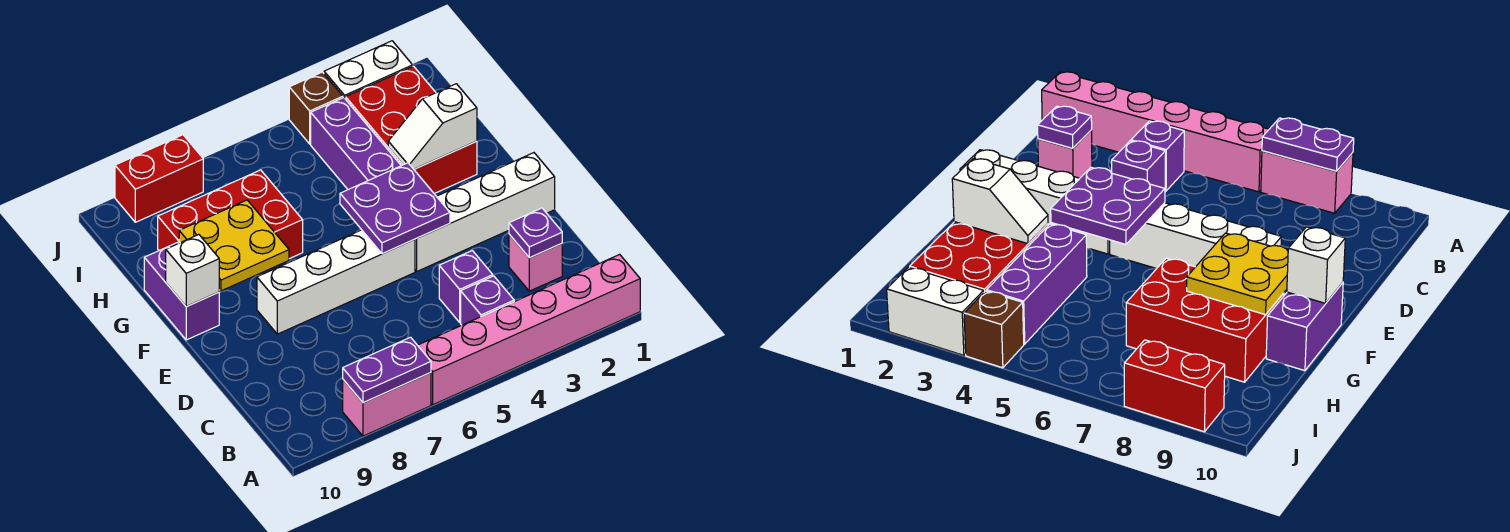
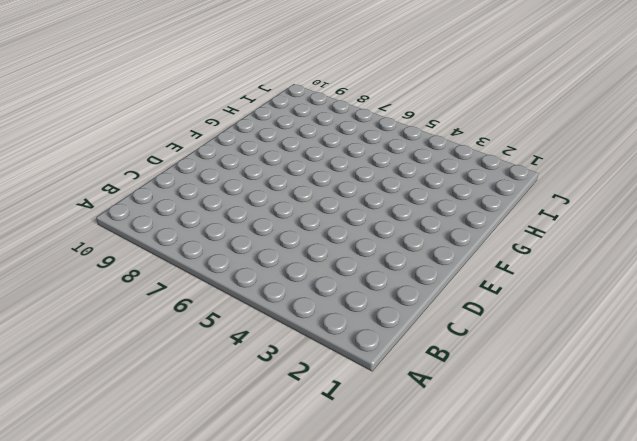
none -> pink brick A1:A6 level 1
none -> pink brick A7:A8 level 1
none -> purple brick B4 level 1

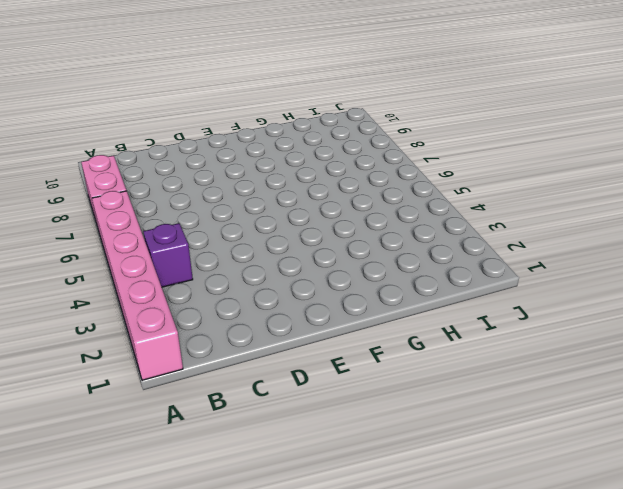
none -> pink brick C2 level 1
none -> purple brick C4 level 1
none -> white brick E1:E4 level 1

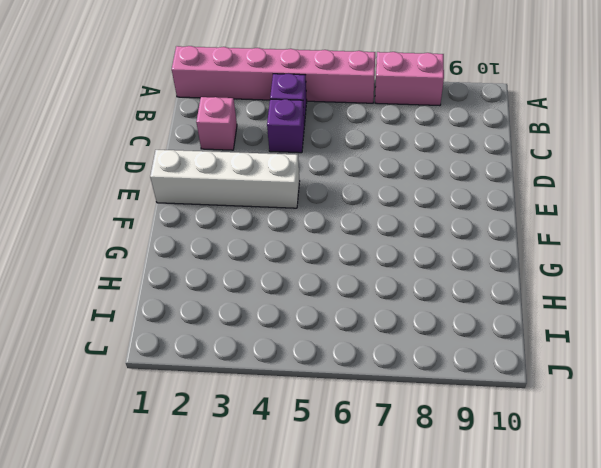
none -> white brick E5:E8 level 1
none -> purple brick F10:G10 level 1
none -> red brick G2:I3 level 1

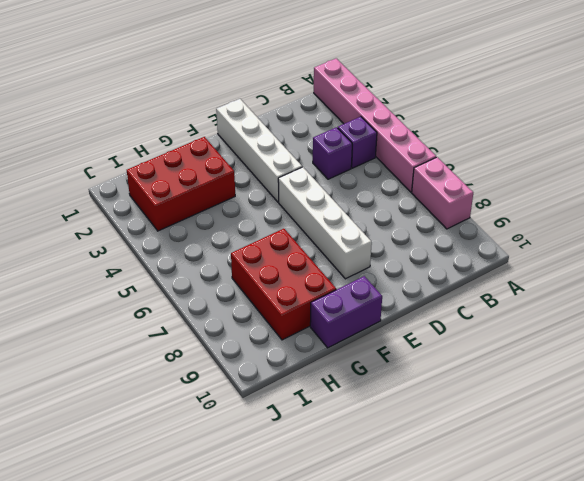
none -> pink brick C2 level 1
none -> purple brick G4:I4 level 1
none -> white brick J2:J3 level 1

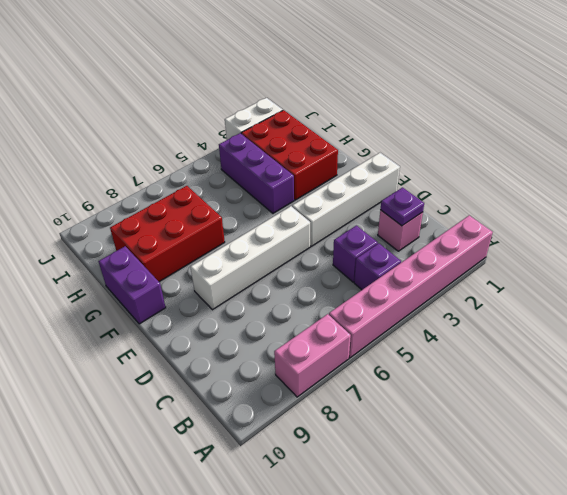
none -> brown brick J4 level 1
none -> red brick J8:J9 level 1
none -> purple plate A7:A8 level 2

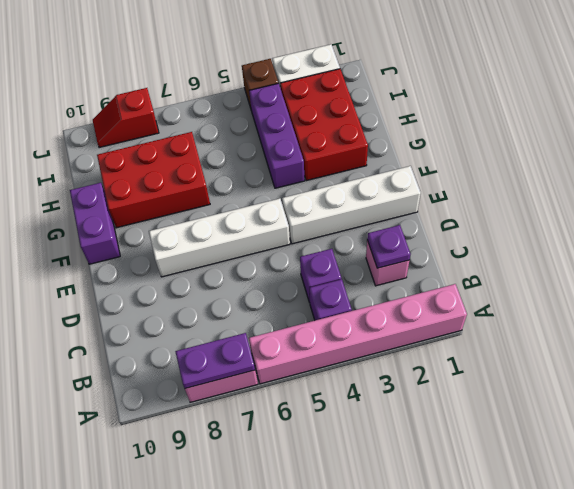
red slope J8:J9 level 1 top 8 -> red brick J8:J9 level 1
none -> purple plate E4:F5 level 2
none -> yellow plate F8:G9 level 2
none -> white brick F10 level 2

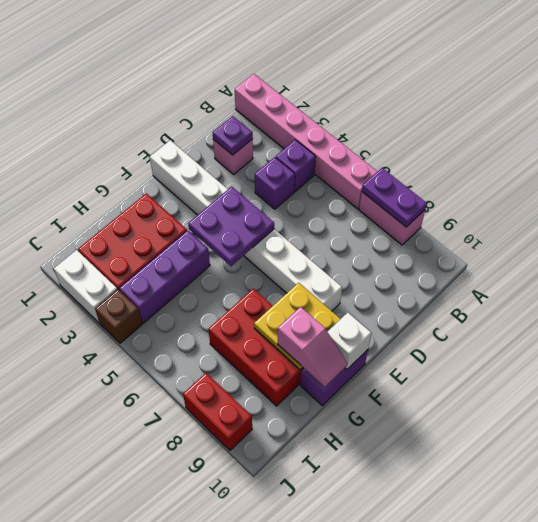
pink slope G9:G10 level 3 top 9 -> none
none -> white slope G2:G3 level 2 top 2

